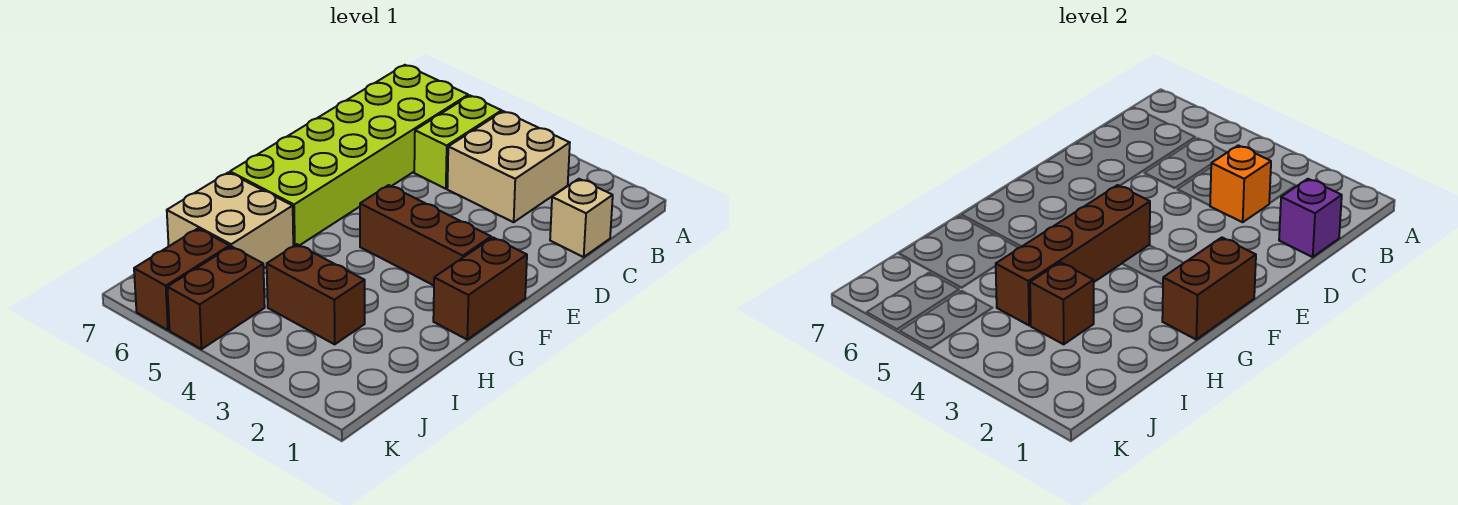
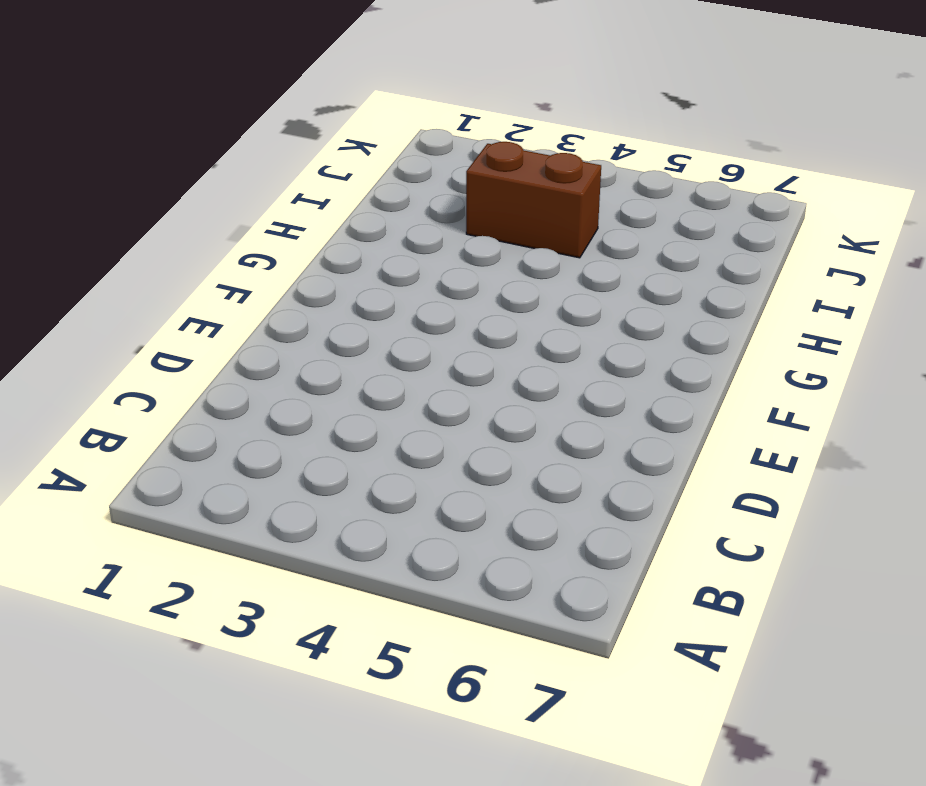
none -> tan brick B3:C4 level 1
none -> lime brick B5:C5 level 1
none -> lime brick B6:G7 level 1

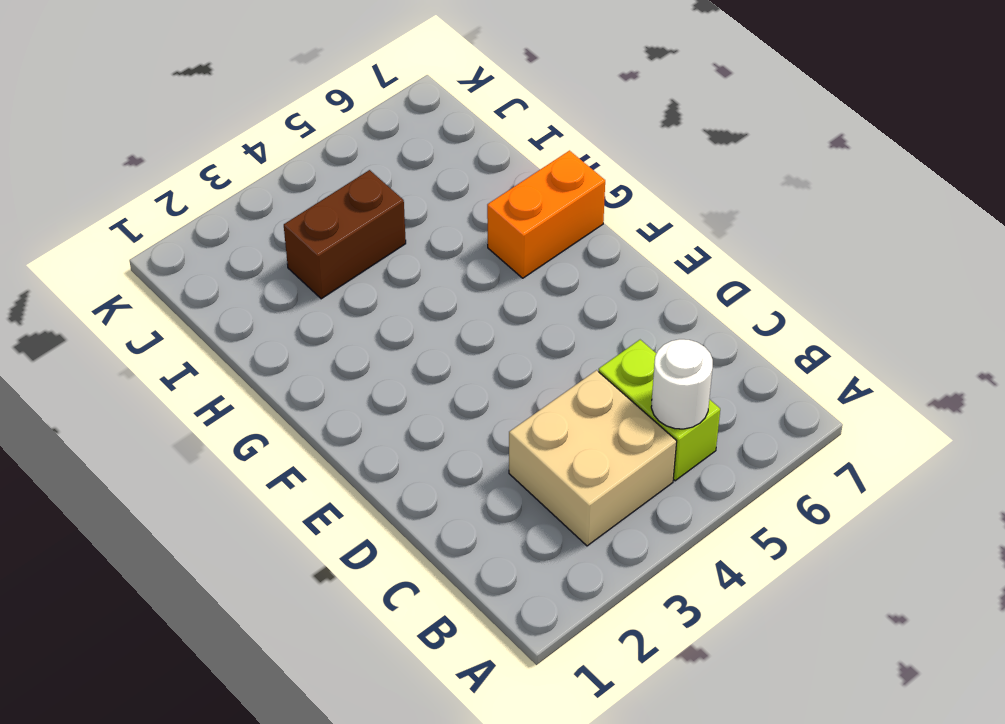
white round brick B5 level 2 -> none
orange brick G6:G7 level 1 -> lime brick B6:G7 level 1
none -> tan brick C1 level 1
none -> brown brick F1:G1 level 1
none -> brown brick F2:F4 level 1

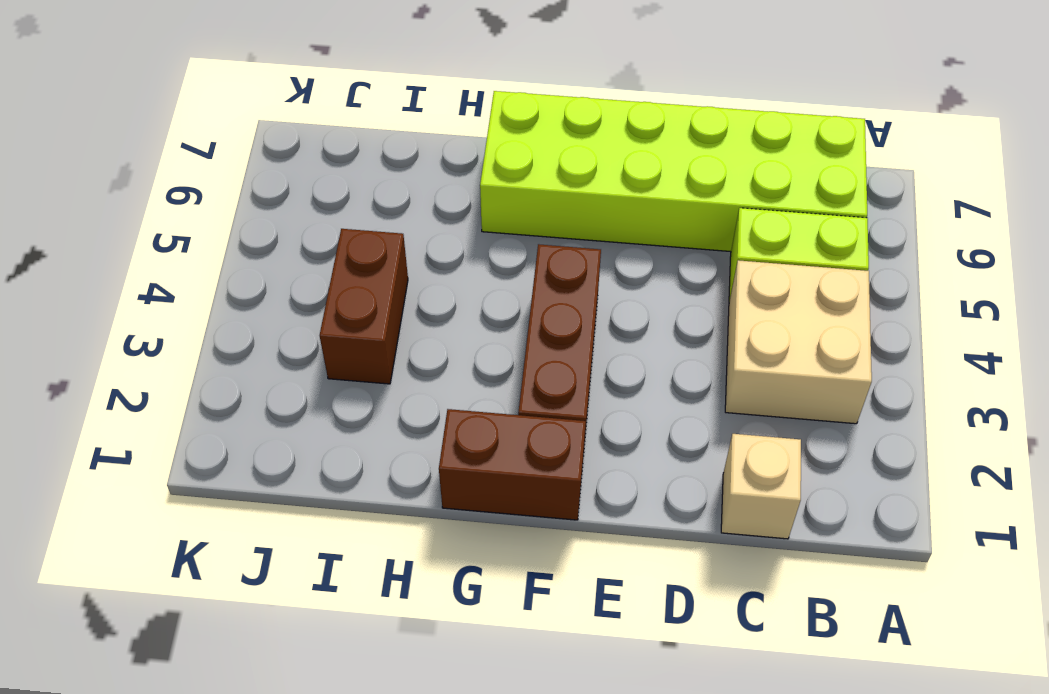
none -> tan brick H6:I7 level 1
none -> brown brick J5:K5 level 1
none -> brown brick J6:K6 level 1

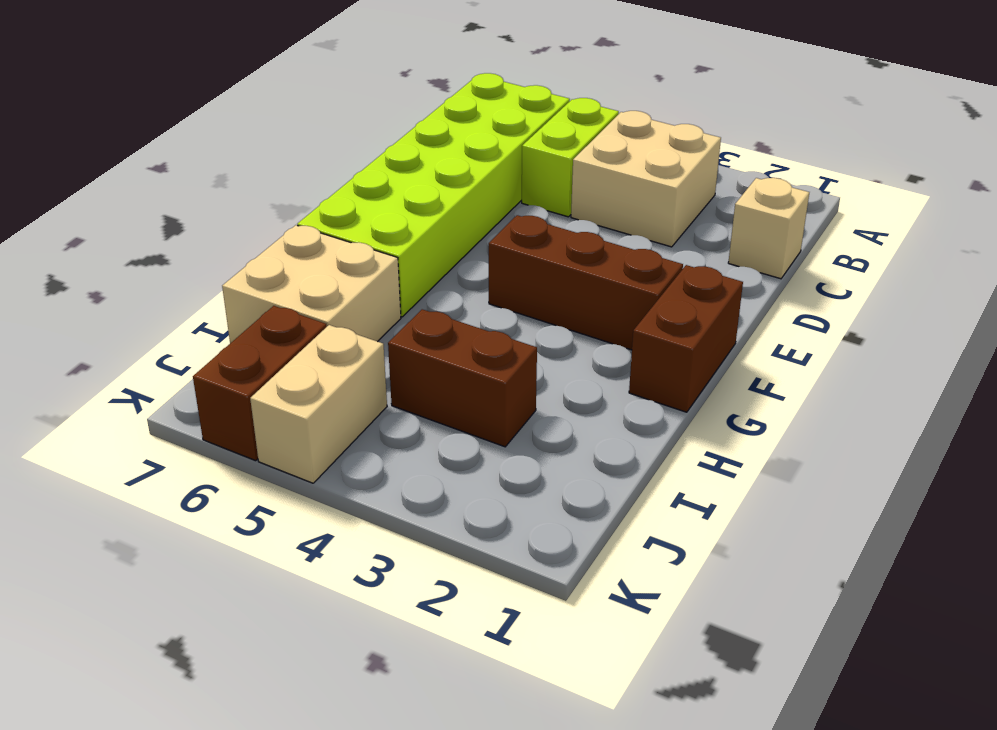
tan brick J5:K5 level 1 -> brown brick J5:K5 level 1
none -> purple brick C1 level 2
none -> orange brick C3 level 2
none -> brown brick F1:G1 level 2

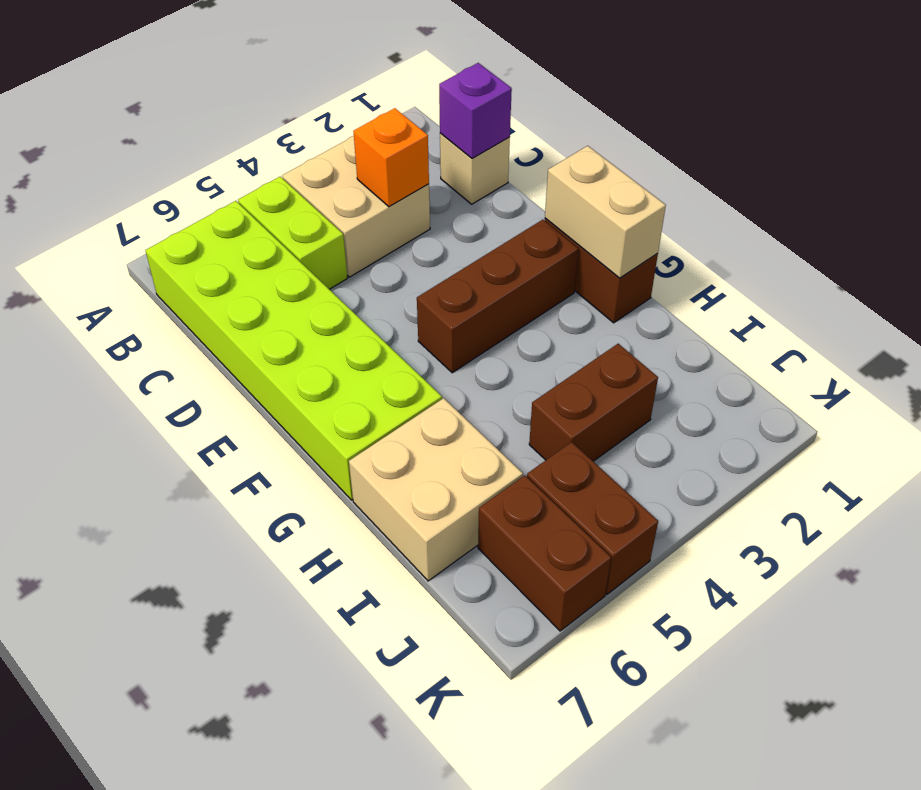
tan brick F1:G1 level 2 -> brown brick F1:G1 level 2
none -> brown brick F4:I4 level 2
none -> brown brick I3 level 2

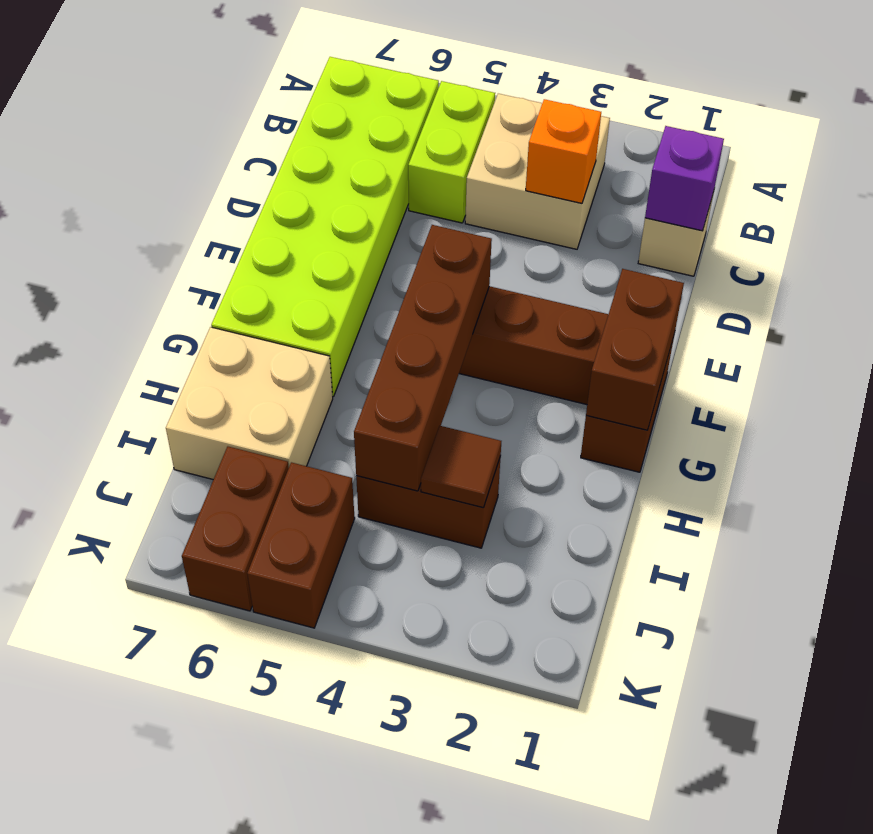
brown tile I3 level 2 -> brown brick I3 level 2

